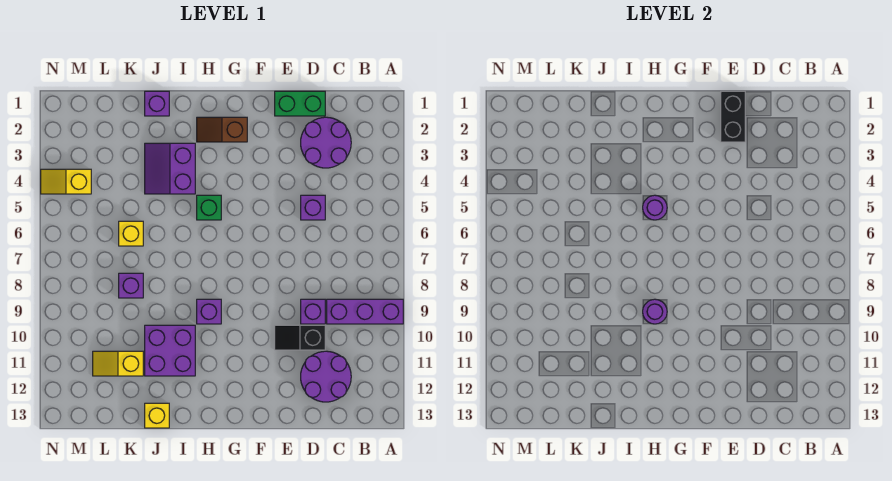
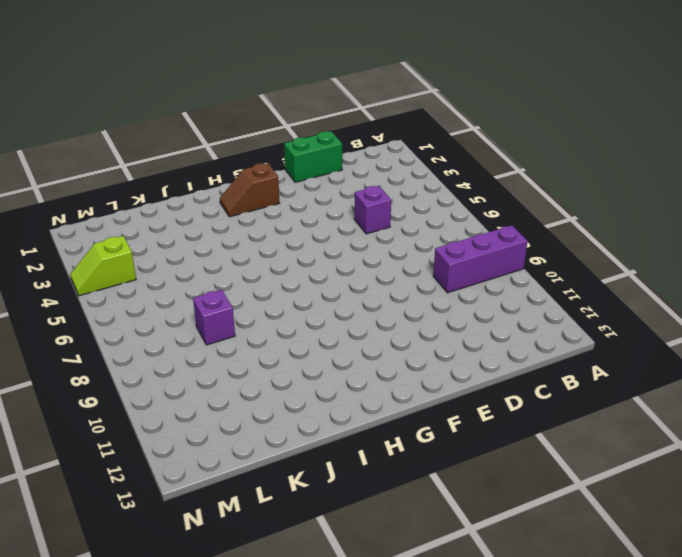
lime slope M4:N4 level 1 top M -> yellow slope M4:N4 level 1 top M
none -> purple round brick C2:D3 level 1
none -> purple round brick C11:D12 level 1
none -> purple brick D9 level 1

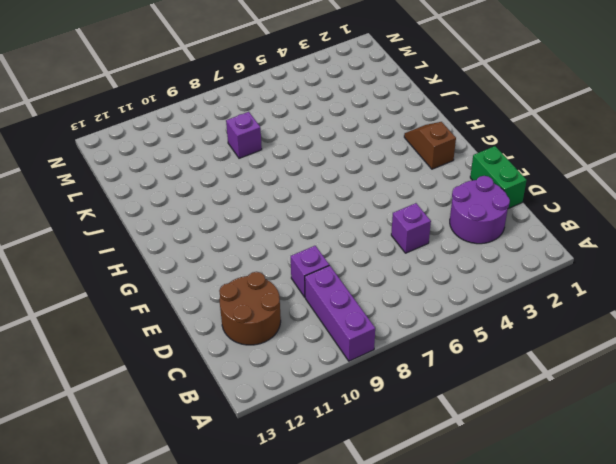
brown round brick C11:D12 level 1 -> purple round brick C11:D12 level 1
none -> black slope D10:E10 level 1 top D
none -> green brick H5 level 1
none -> purple brick H9 level 1

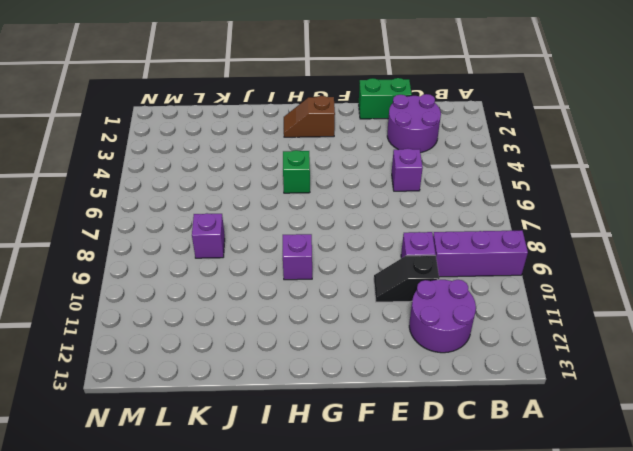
none -> purple slope I3:J4 level 1 top I
none -> purple brick I10:J11 level 1
none -> purple brick J1 level 1

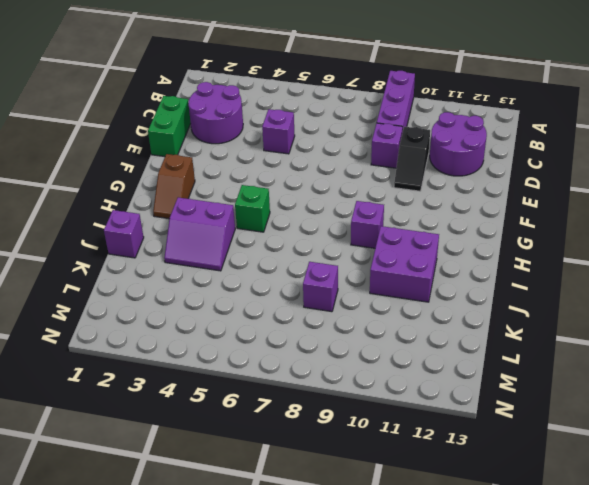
none -> yellow brick J13 level 1
none -> yellow brick K6 level 1
none -> yellow slope K11:L11 level 1 top K

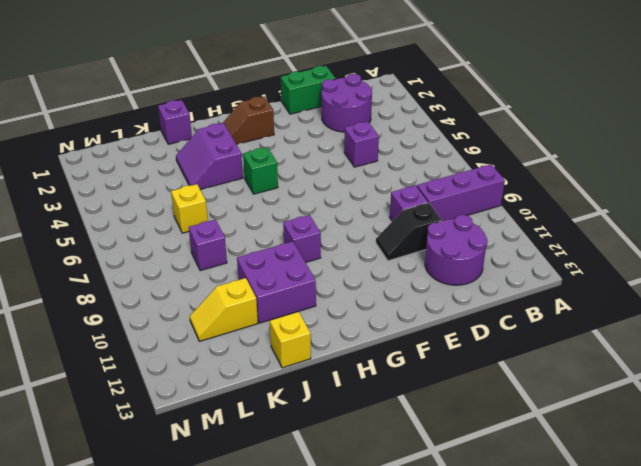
none -> yellow slope M4:N4 level 1 top M
none -> black brick E1:E2 level 2
none -> purple round brick H5 level 2

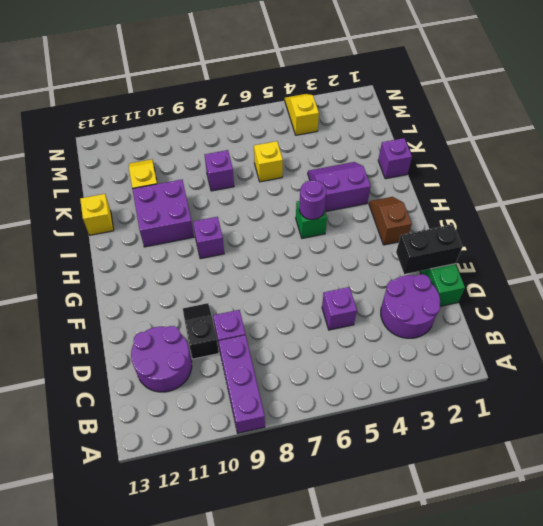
none -> purple round brick H9 level 2

